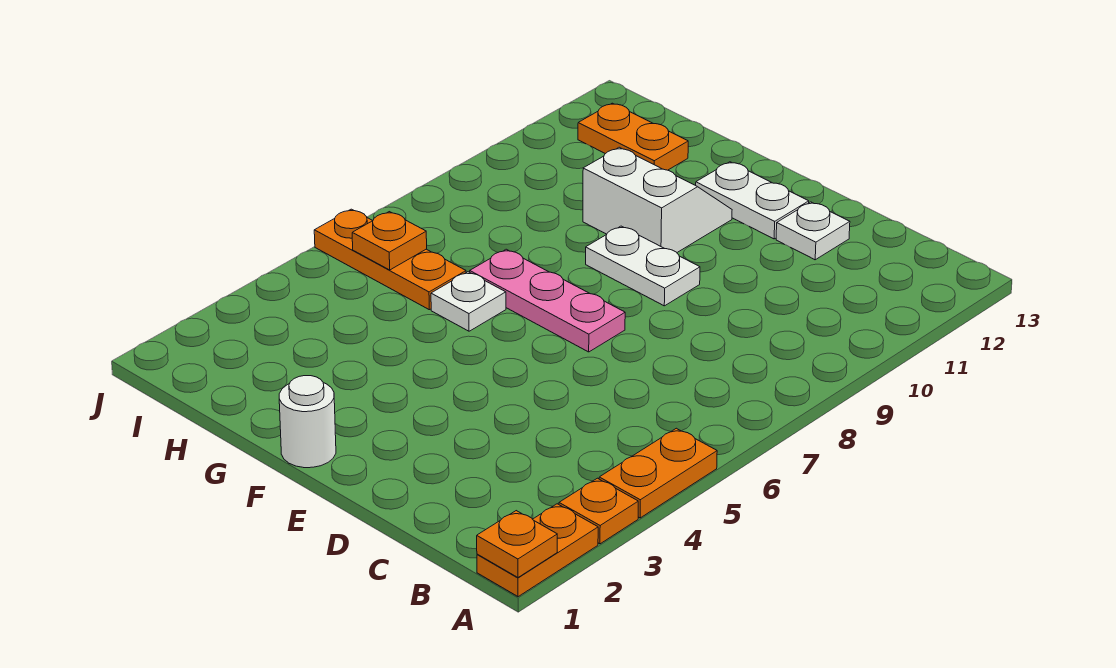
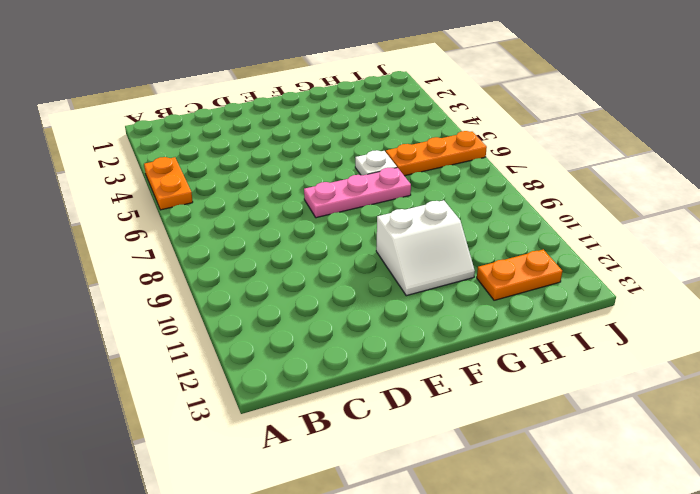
none -> orange plate A1:A2 level 1
none -> orange plate A3 level 1
none -> white plate D12 level 1

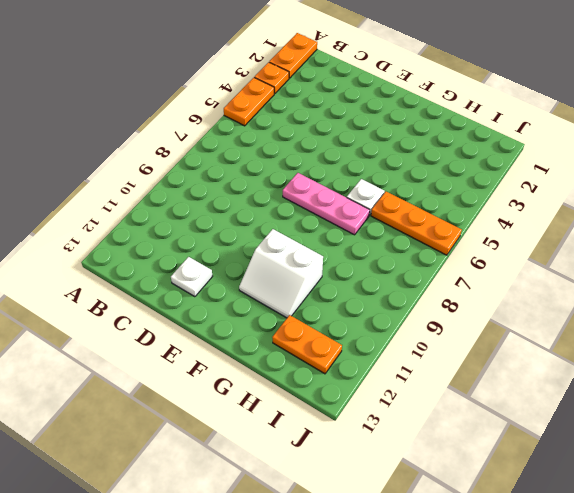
none -> white plate E9:F9 level 1
none -> white plate E12:F12 level 1
none -> white round brick F1 level 1

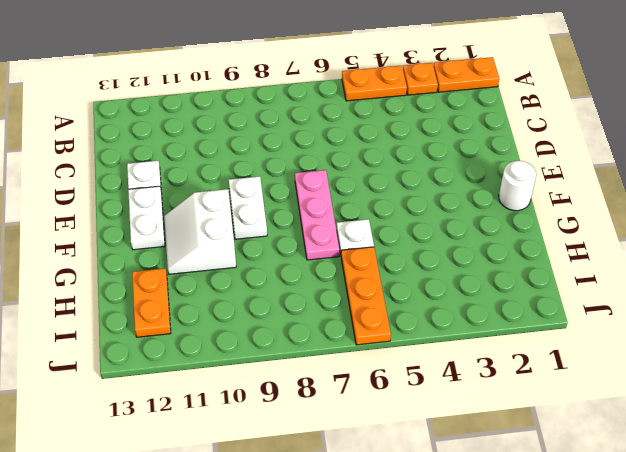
none -> orange plate A1 level 2
none -> orange plate I6 level 2

